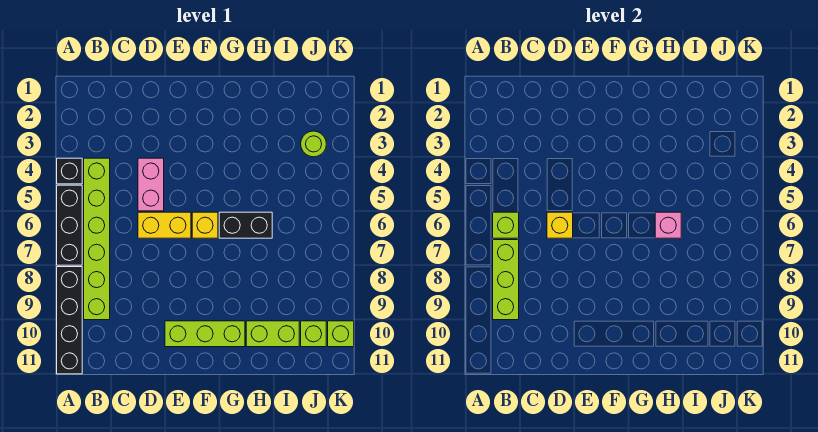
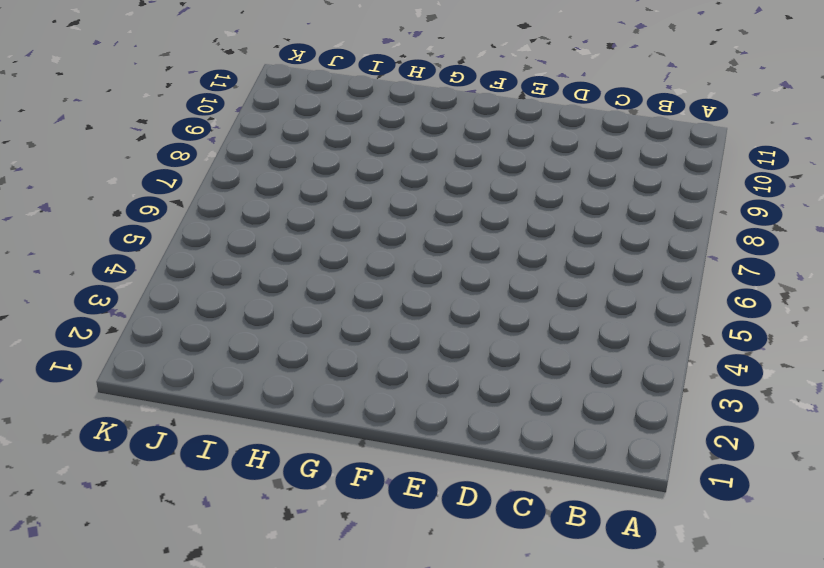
none -> black brick A4 level 1
none -> black brick A5:A7 level 1
none -> black brick A8:A11 level 1

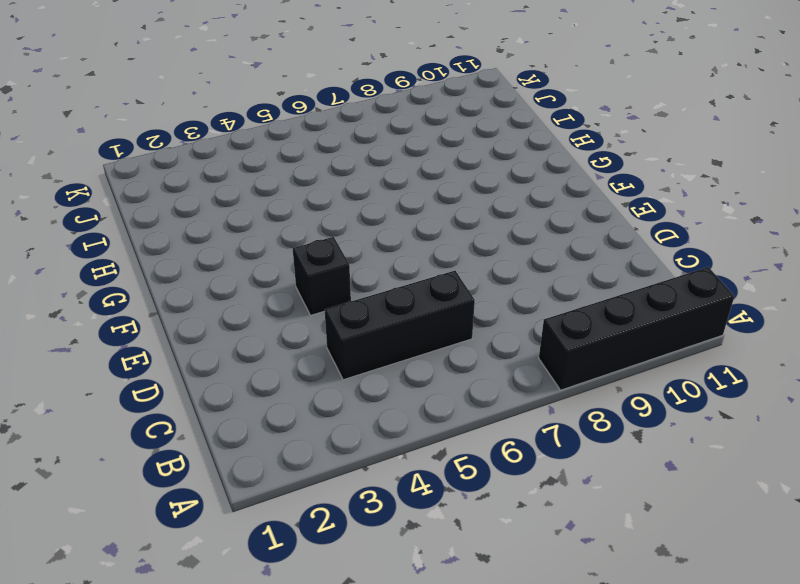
black brick C4:C6 level 1 -> black brick A5:A7 level 1
black brick E4 level 1 -> black brick A4 level 1
none -> lime brick B4:B9 level 1
none -> pink brick D4:D5 level 1
none -> yellow brick D6:E6 level 1

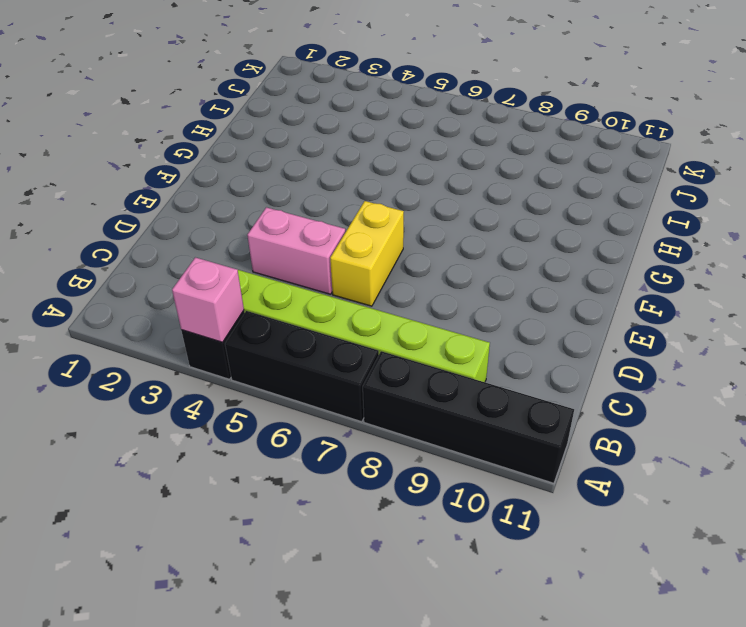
pink brick A4 level 2 -> pink brick H6 level 2
none -> lime brick E10:G10 level 1
none -> yellow brick F6 level 1
none -> black brick G6:H6 level 1

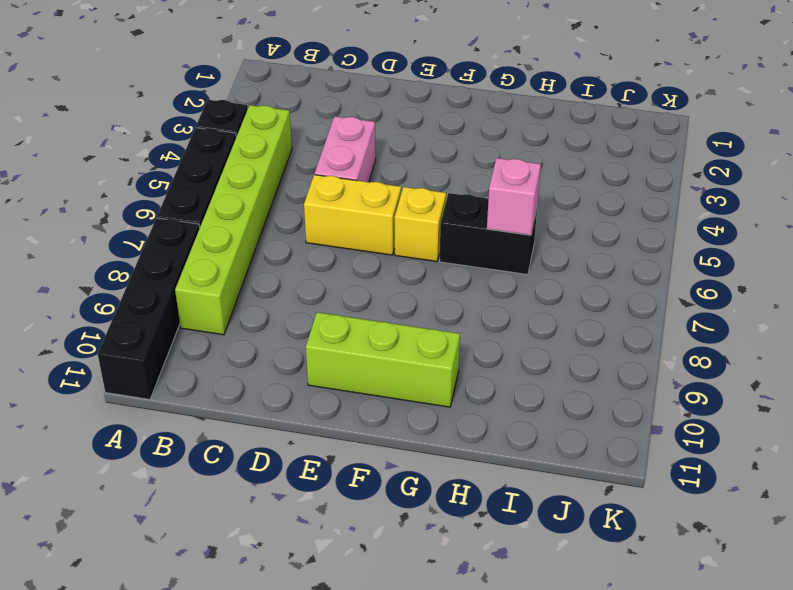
none -> lime brick H10:I10 level 1
none -> lime round brick J3 level 1
none -> lime brick J10 level 1

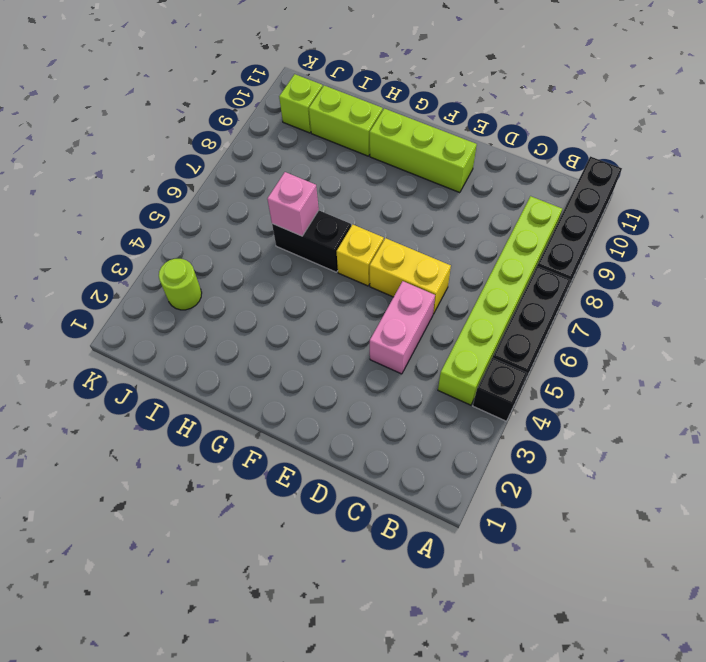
none -> lime brick K10 level 1
none -> lime brick B6 level 2
none -> lime brick B7:B9 level 2

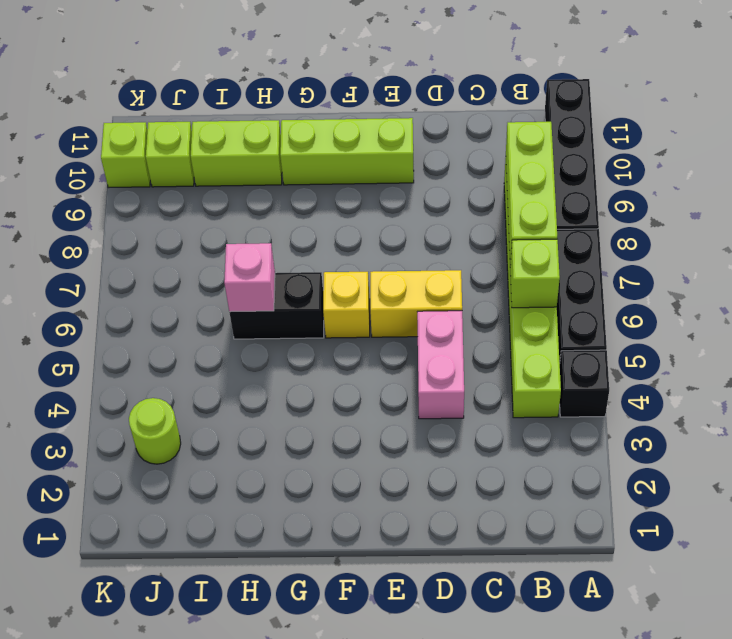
none -> yellow brick D6 level 2

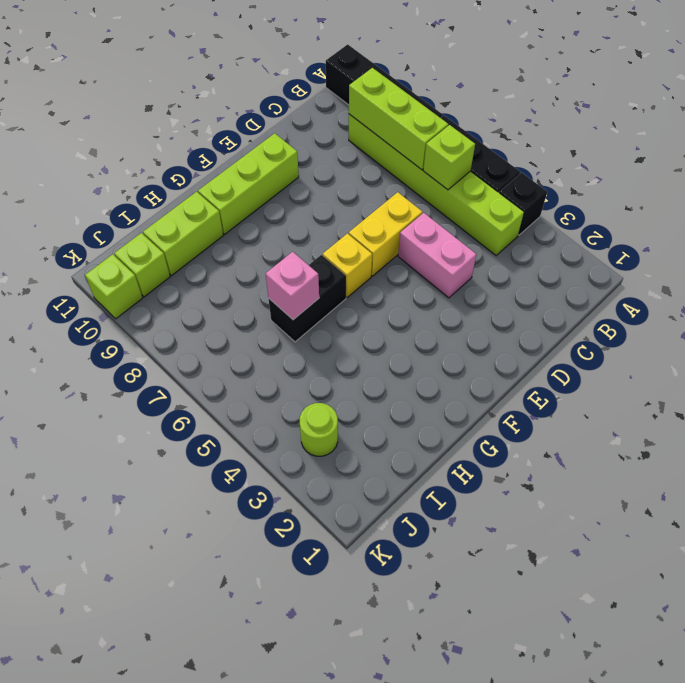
none -> yellow brick D6 level 2

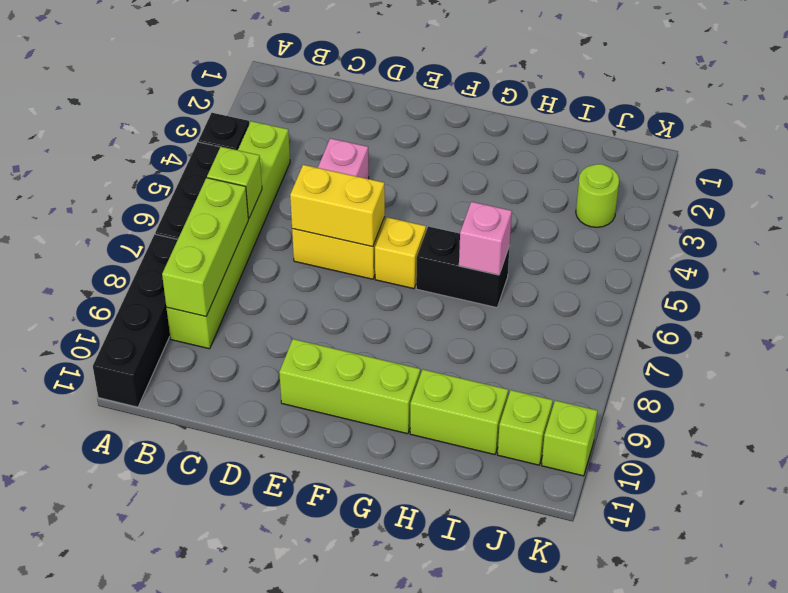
yellow brick D6:E6 level 2 -> yellow brick D6 level 2

